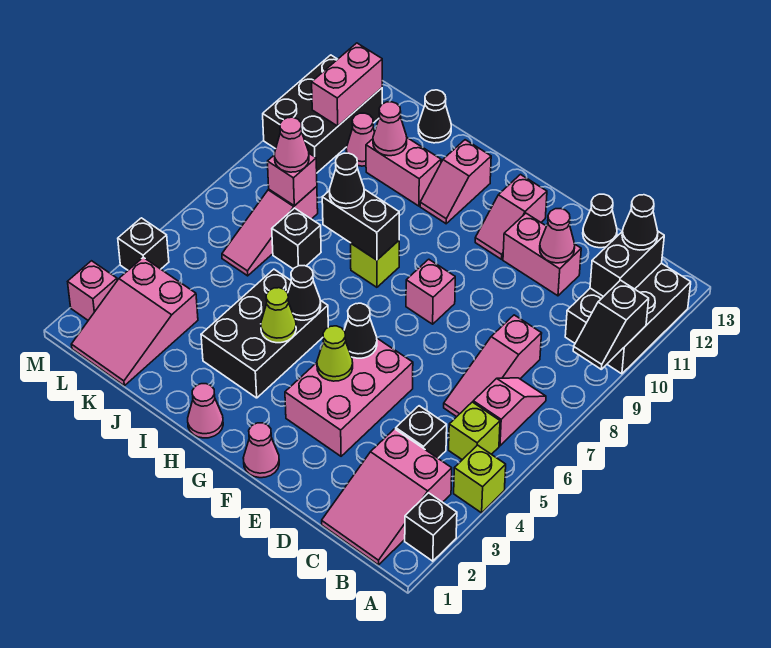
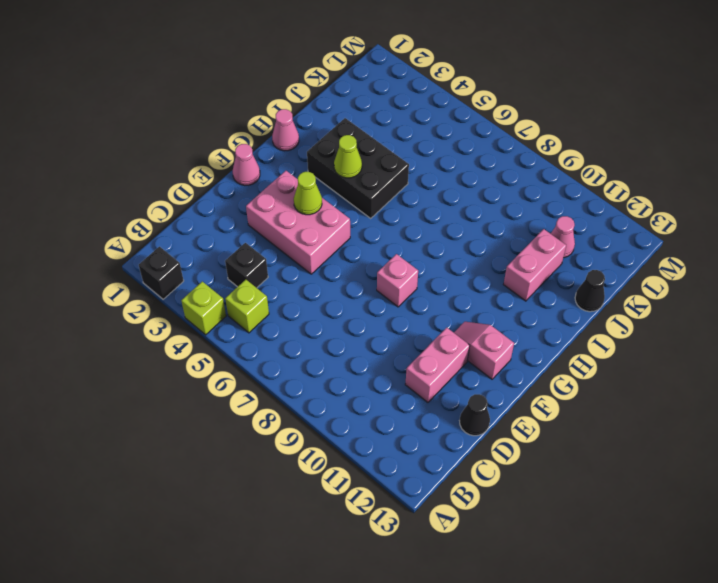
none -> black brick A10:B12 level 1
none -> pink slope B1:C3 level 1 top 3
none -> pink slope B6:B7 level 1 top 6
none -> pink slope C6:C8 level 1 top 8

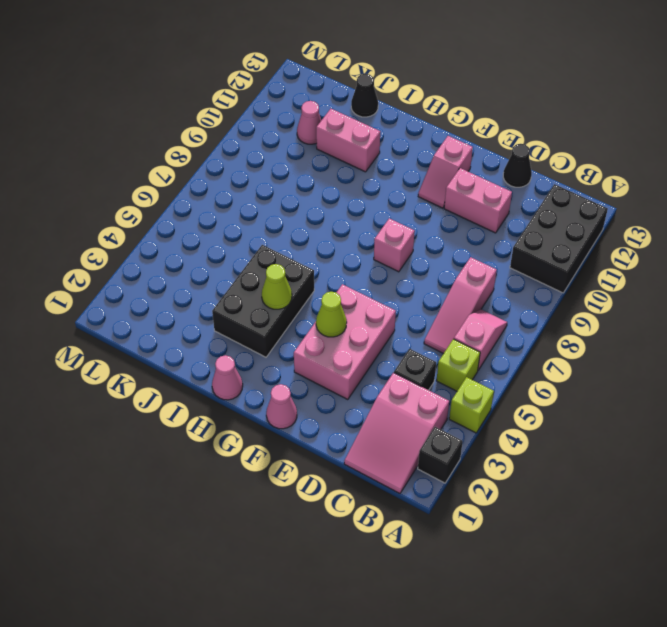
none -> lime brick H8 level 1
none -> pink slope H11:H12 level 1 top 12
none -> black brick J7 level 1
none -> pink slope K1:L3 level 1 top 3

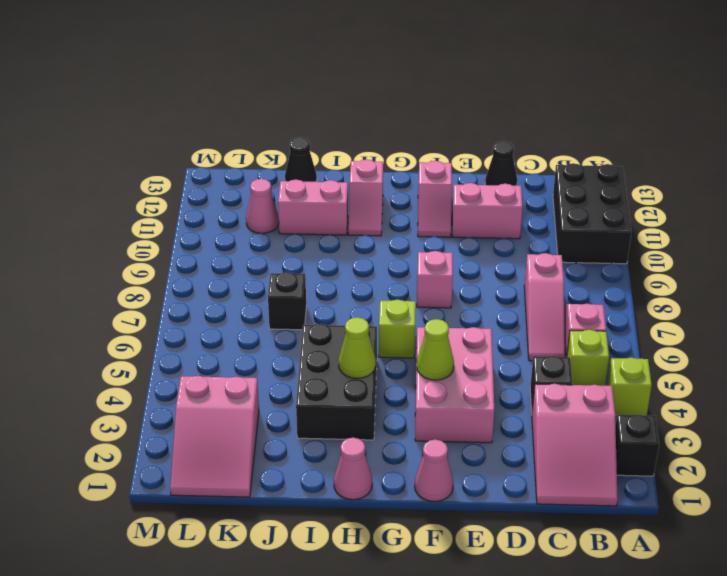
lime brick G6 level 1 -> lime brick H8 level 1
none -> pink slope K6:K8 level 1 top 8
none -> black brick L10:M12 level 1
none -> pink brick M2 level 1
none -> black brick M4 level 1

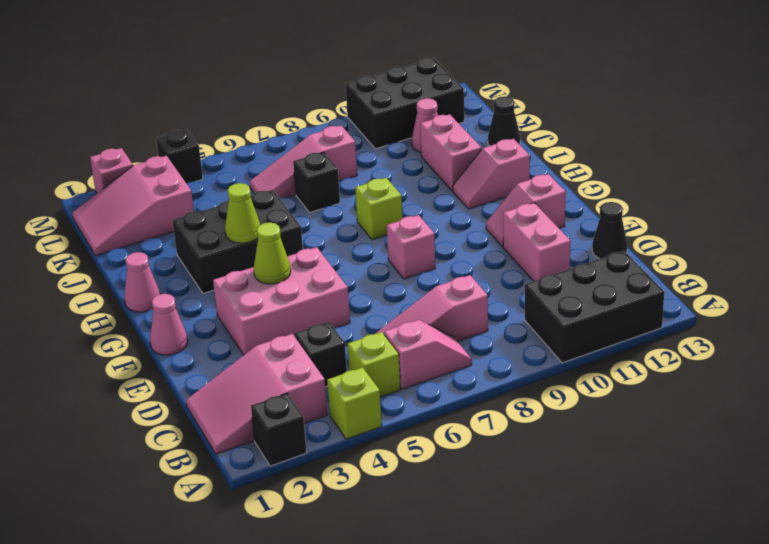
none -> black slope A9:A10 level 2 top 10
none -> black brick B11:B12 level 2
none -> pink cone D11 level 2
none -> black cone F5 level 2

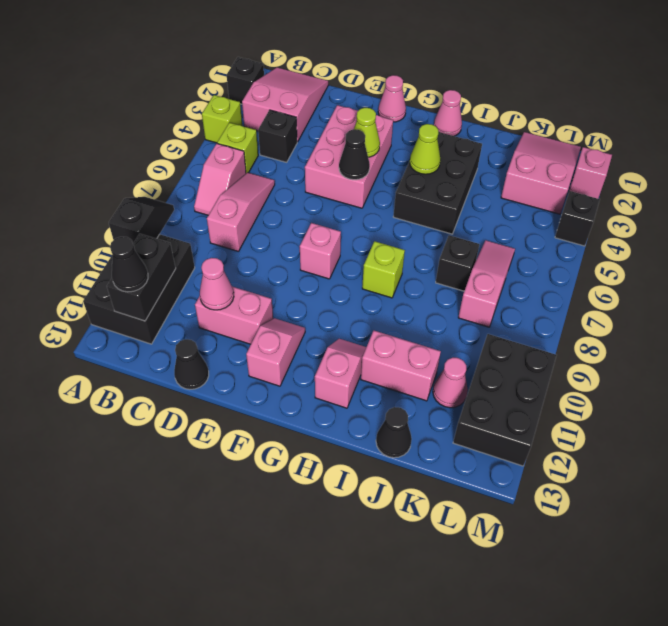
none -> black cone H5 level 2
none -> black brick H8:I8 level 2
none -> pink cone J11 level 2
none -> pink brick K8 level 2

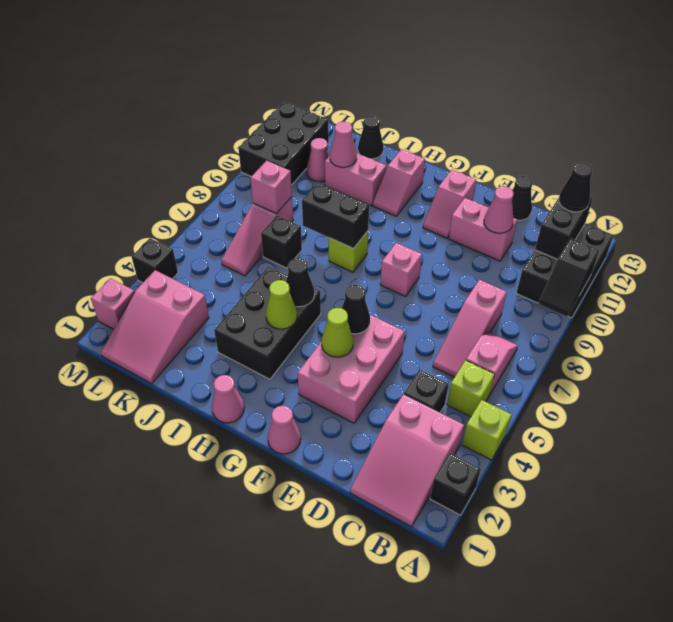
none -> pink brick L11:L12 level 2
none -> black cone I8 level 3
none -> pink cone K8 level 3

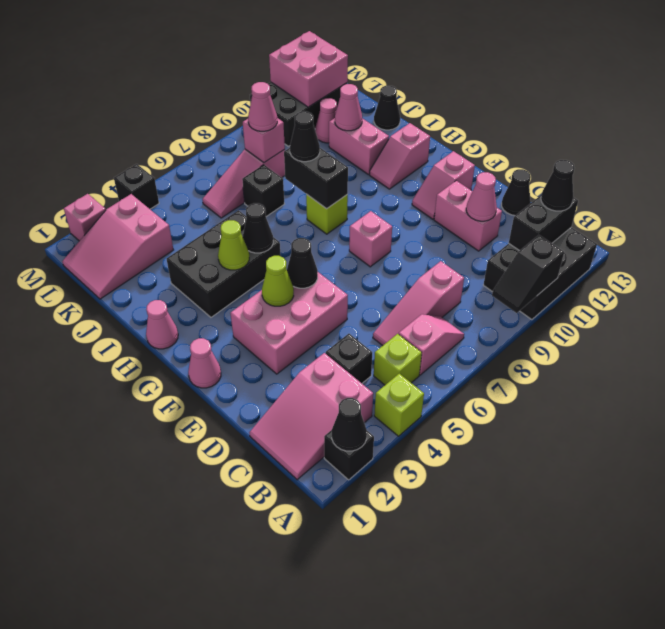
black cone A2 level 2 -> none
pink brick L11:M12 level 2 -> pink brick L11:L12 level 2

